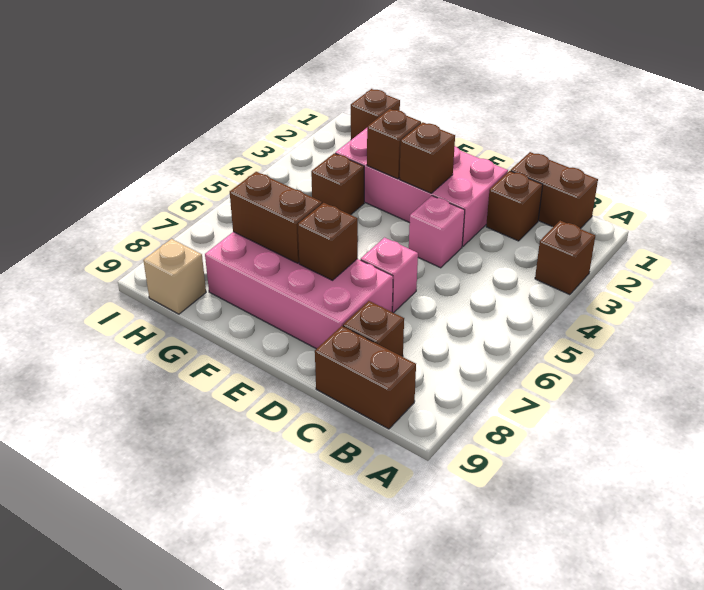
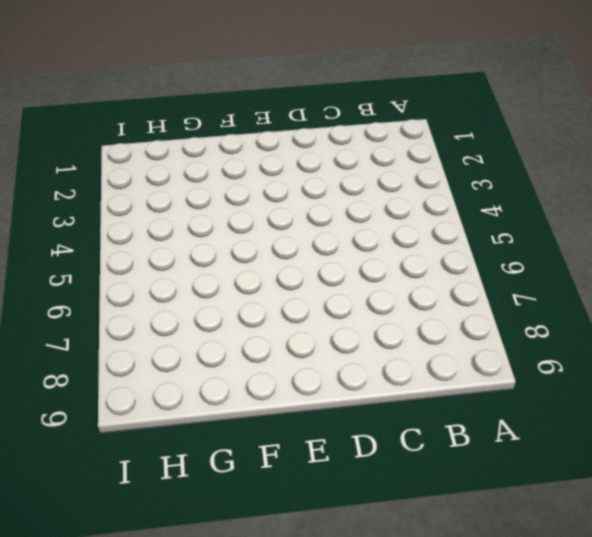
none -> brown brick A3 level 1
none -> brown brick B1:C1 level 1
none -> brown brick B9:C9 level 1

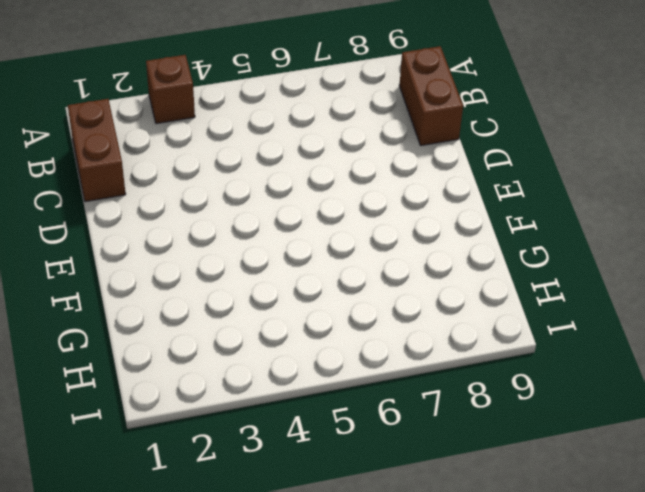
none -> brown brick C2 level 1
none -> brown brick C8 level 1
none -> pink brick D2:G3 level 1

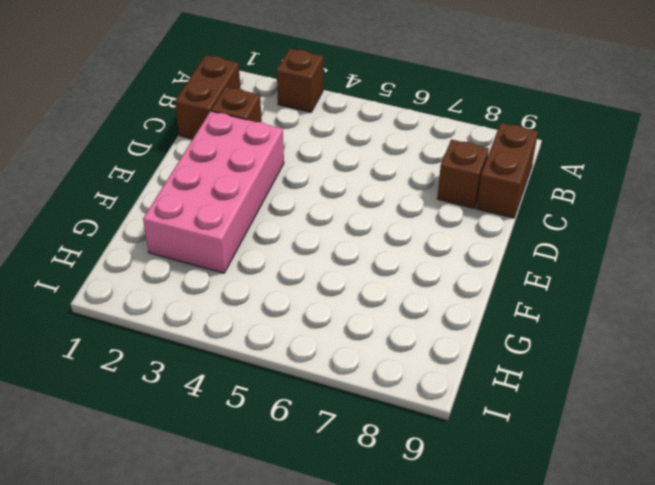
none -> pink brick D4 level 1
none -> pink brick D6 level 1
none -> pink brick D7:G8 level 1

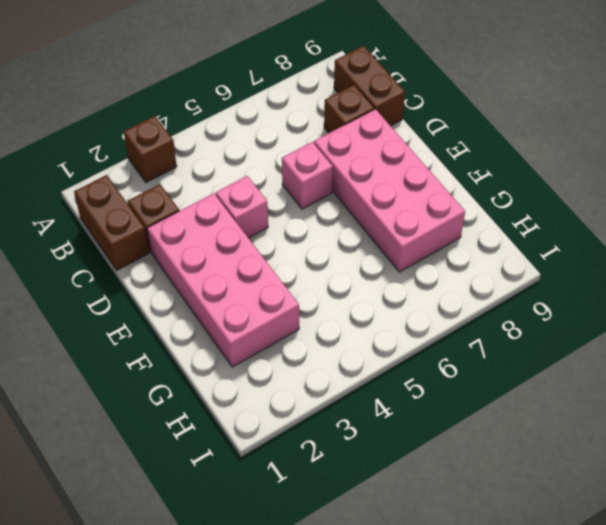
none -> brown brick G4 level 1
none -> brown brick H1 level 1
none -> tan brick H9 level 1

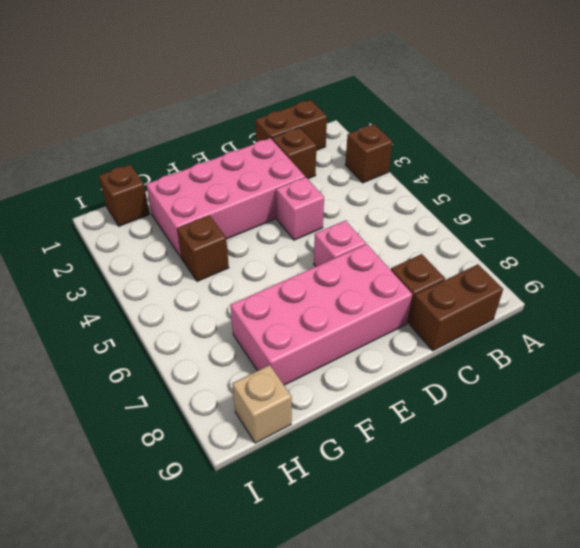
none -> brown brick E3 level 2
none -> brown brick E7 level 2
none -> brown brick F3 level 2

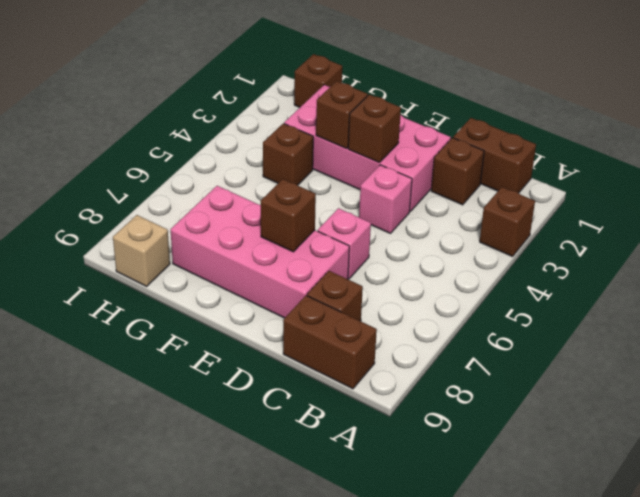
none -> brown brick F7:G7 level 2

